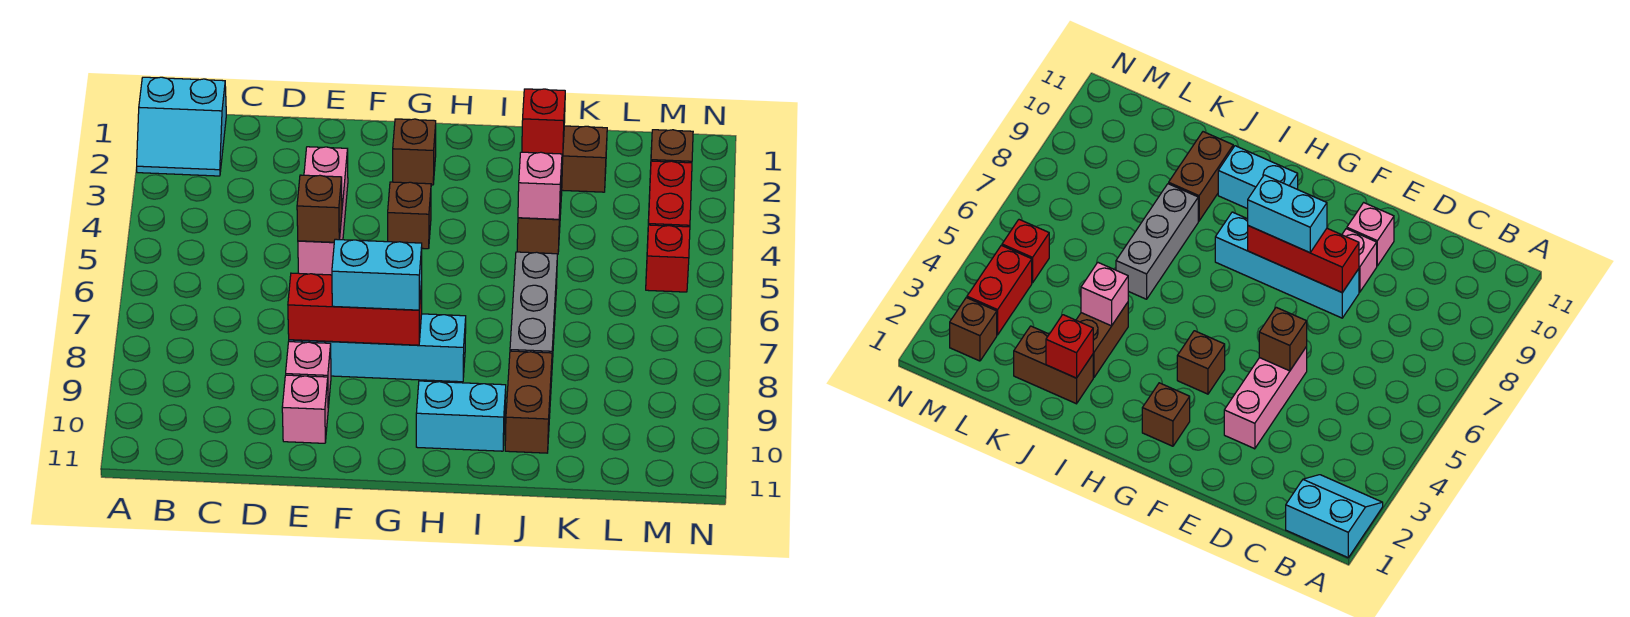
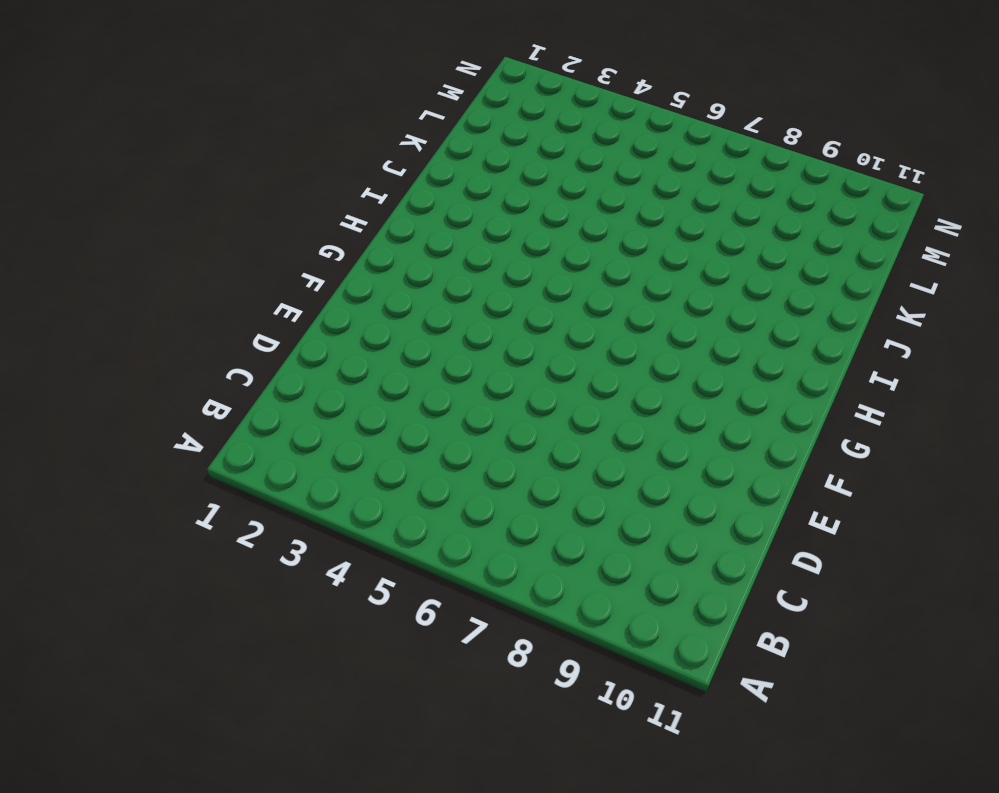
none -> cyan slope A1:B2 level 1 top 1
none -> pink brick E3:E5 level 1
none -> cyan brick E8:H8 level 1

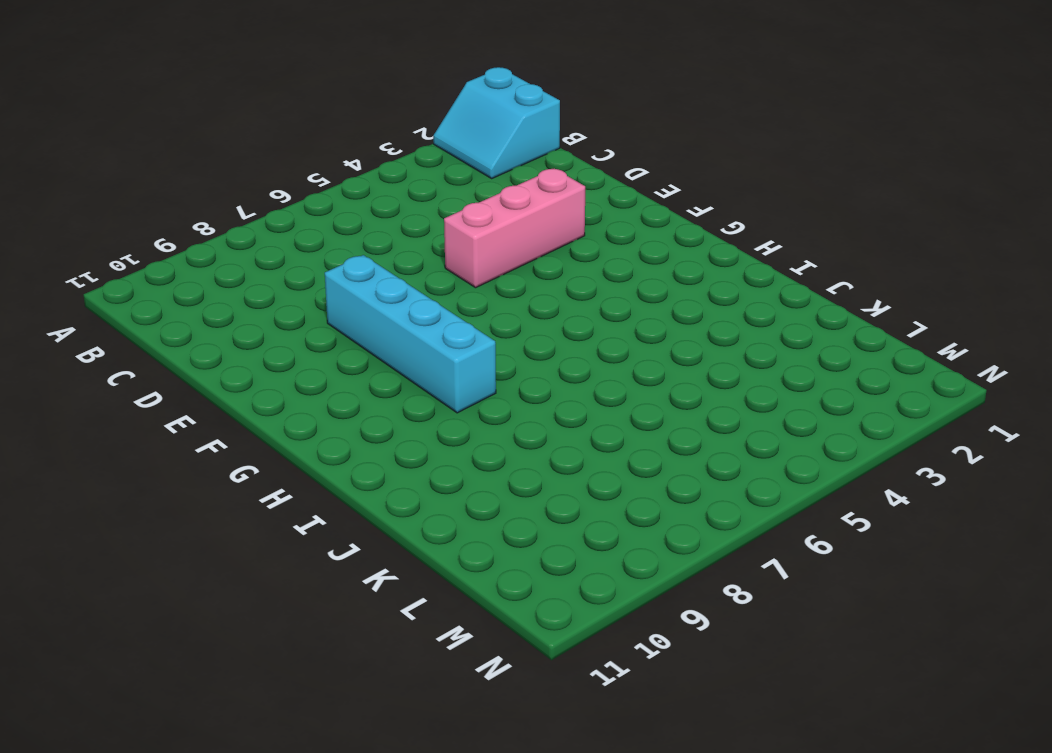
none -> pink brick E9 level 1
none -> pink brick E10 level 1
none -> brown brick G2 level 1

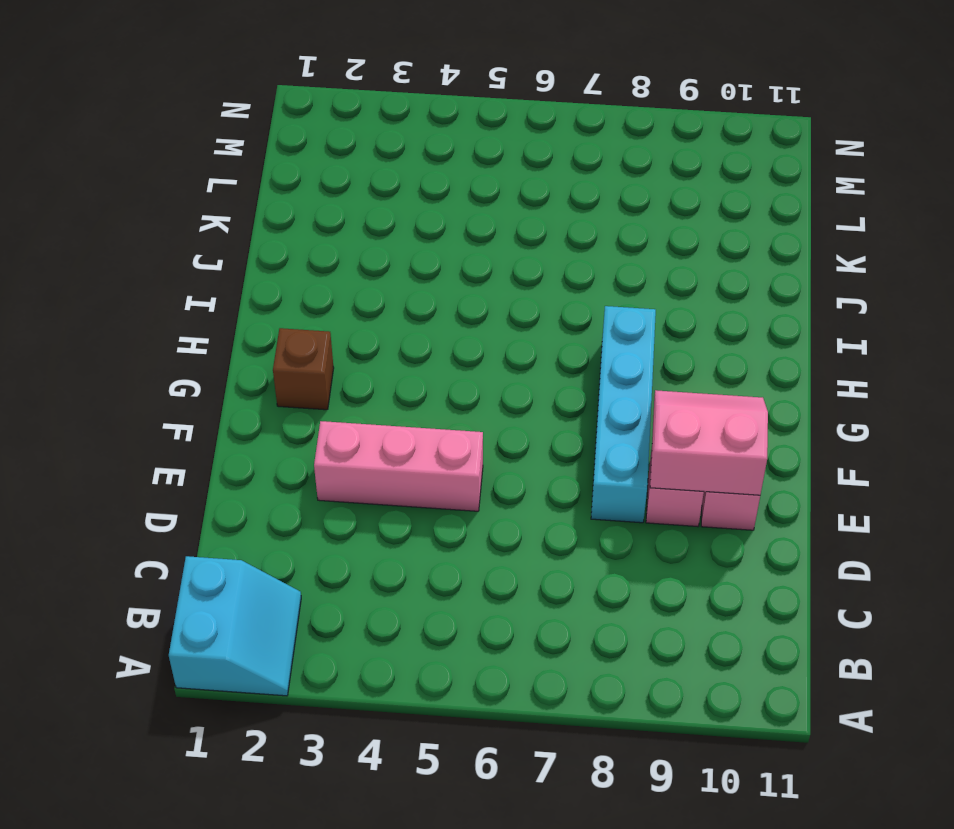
pink slope E9:F10 level 2 top E -> none
none -> brown brick G4 level 1
none -> cyan brick H10:I10 level 1
none -> brown brick J2:K2 level 1

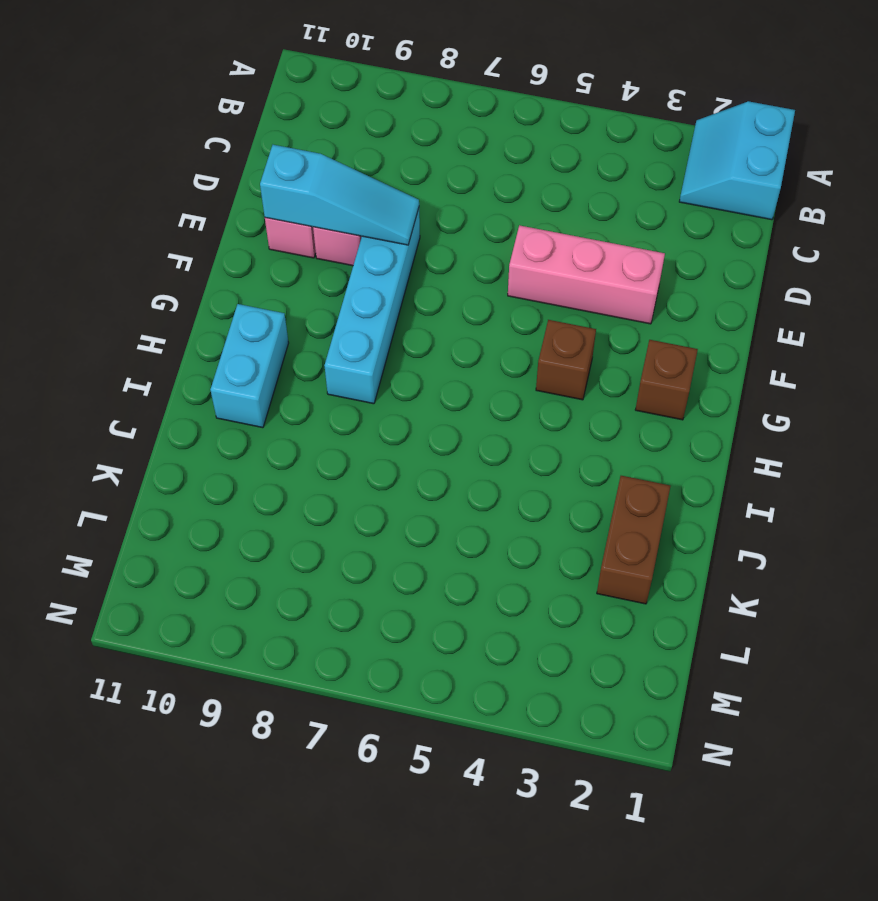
cyan slope E8:E10 level 2 top 10 -> red brick E8:G8 level 2
none -> brown brick J3:J4 level 1
none -> grey brick J6:J8 level 1
none -> brown brick J9:J10 level 1

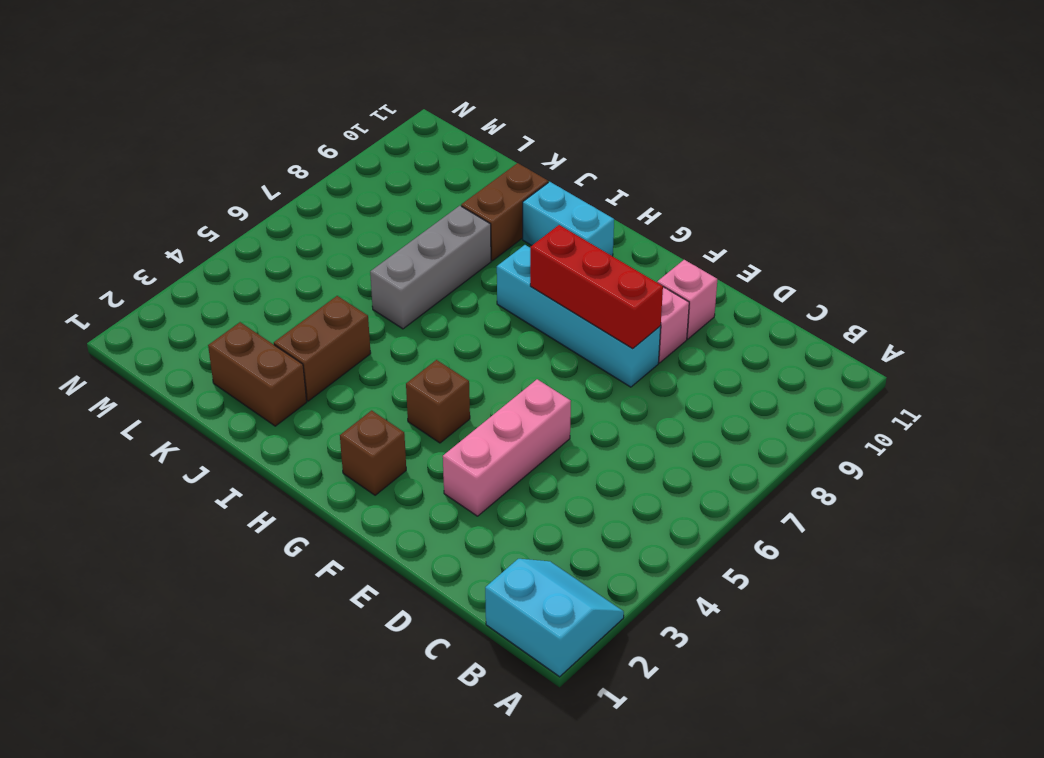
none -> brown brick M2 level 1
none -> red brick M3:M4 level 1
none -> red brick M5 level 1

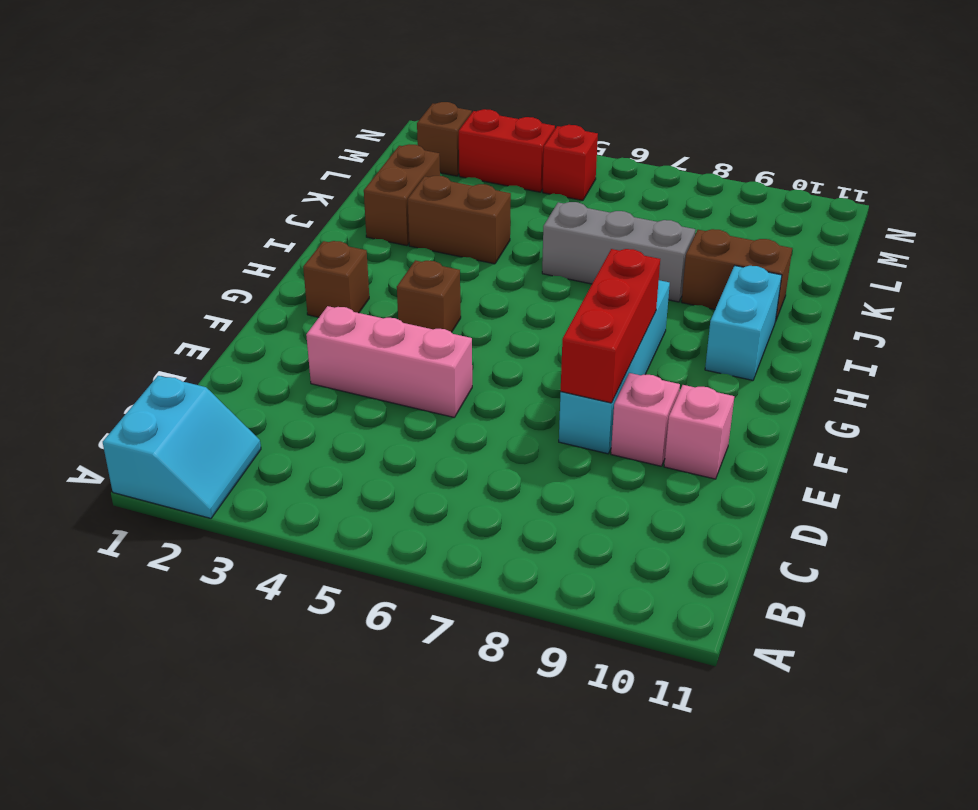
none -> brown brick E5 level 2
none -> red brick J2 level 2
none -> pink brick J4 level 2

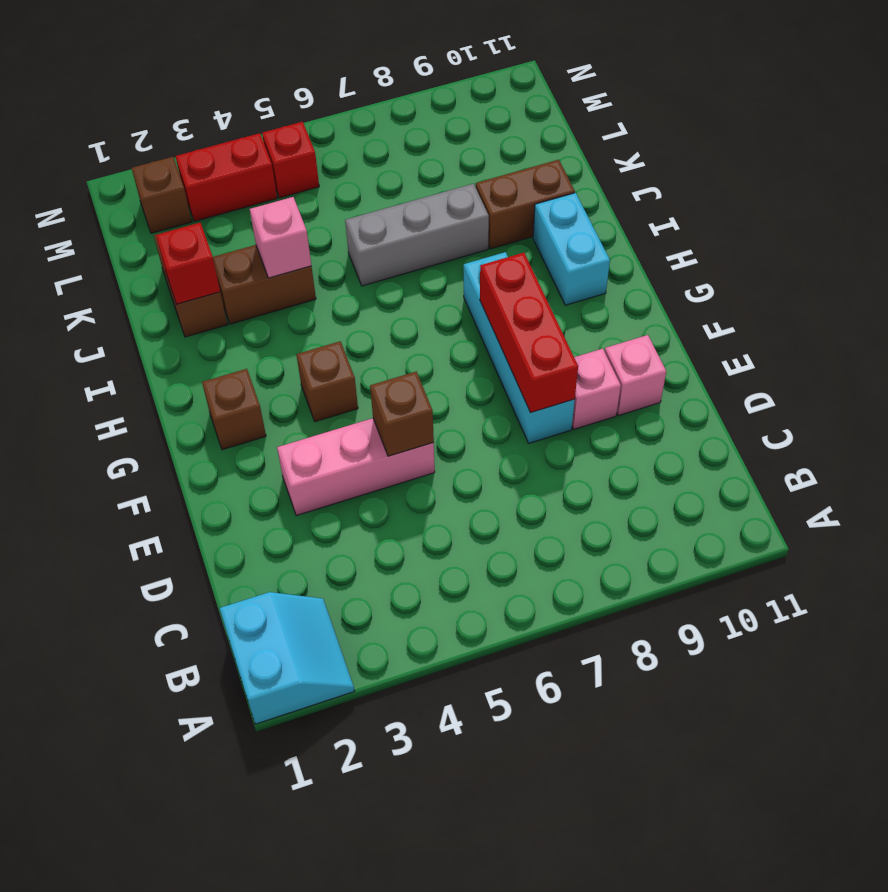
none -> cyan brick F8:G8 level 3

